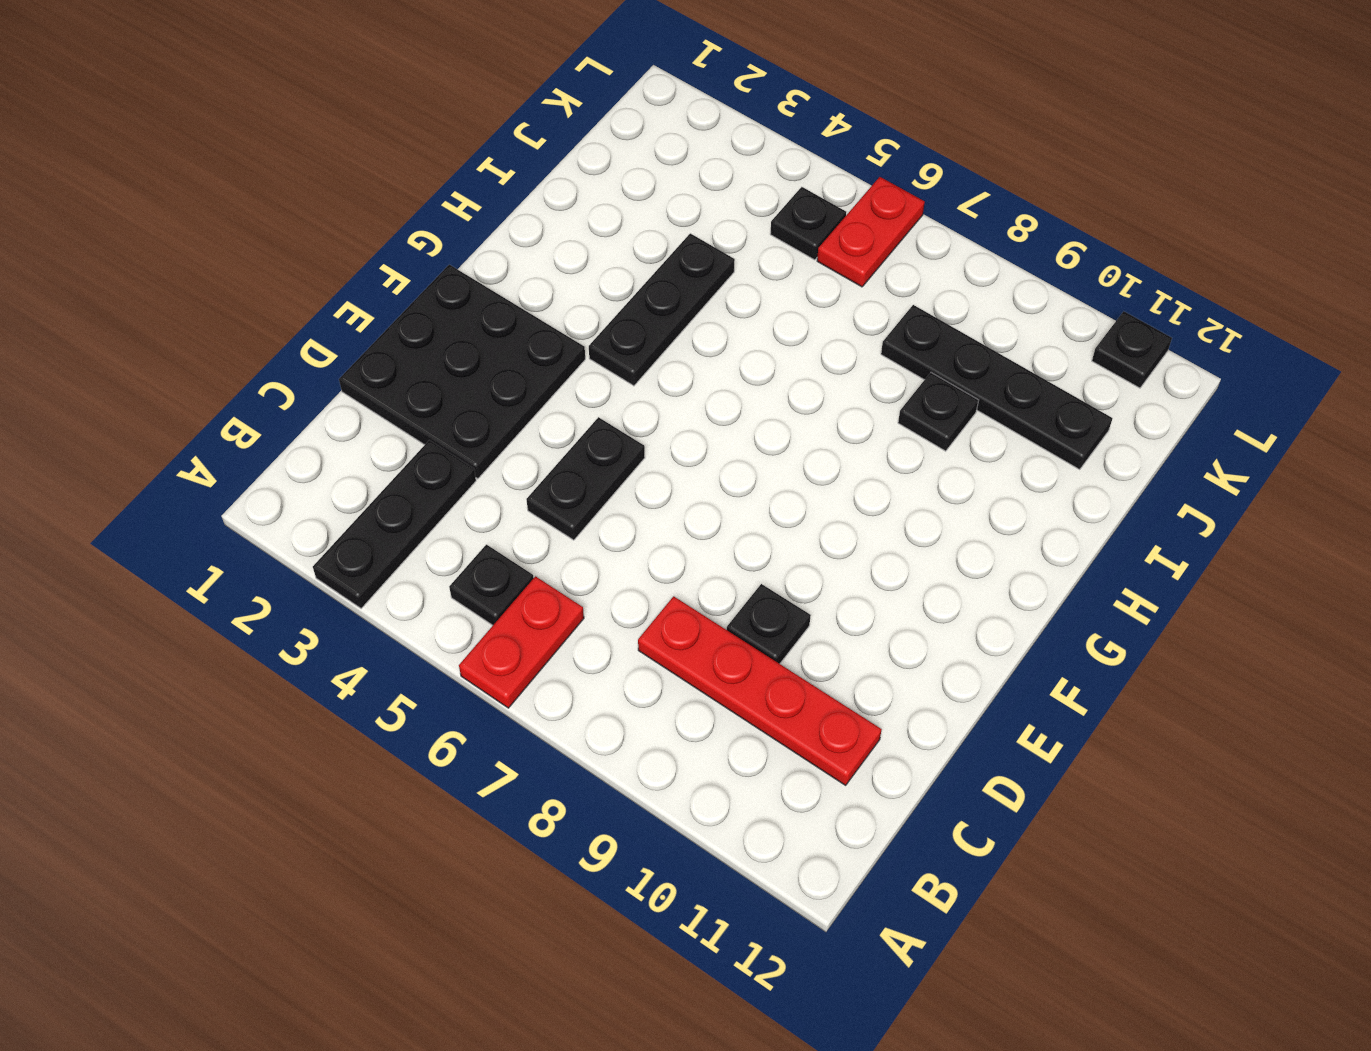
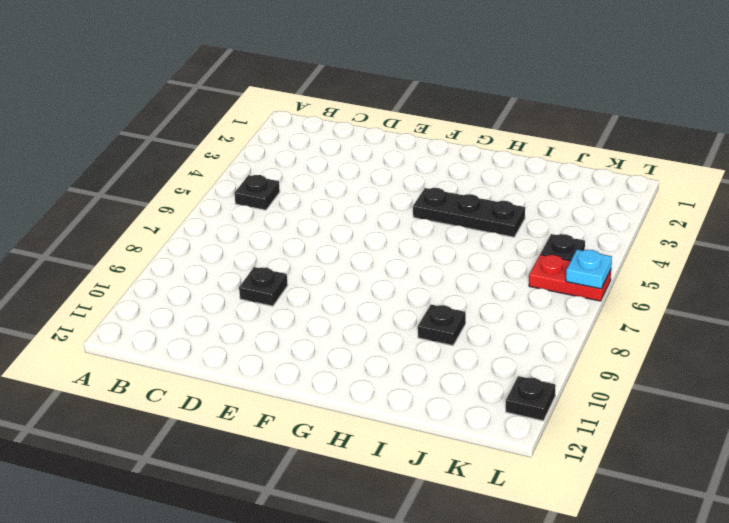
cyan plate L6 level 2 -> none
none -> black plate A3:C3 level 1
none -> red plate A6:B6 level 1
none -> red plate C8:C11 level 1

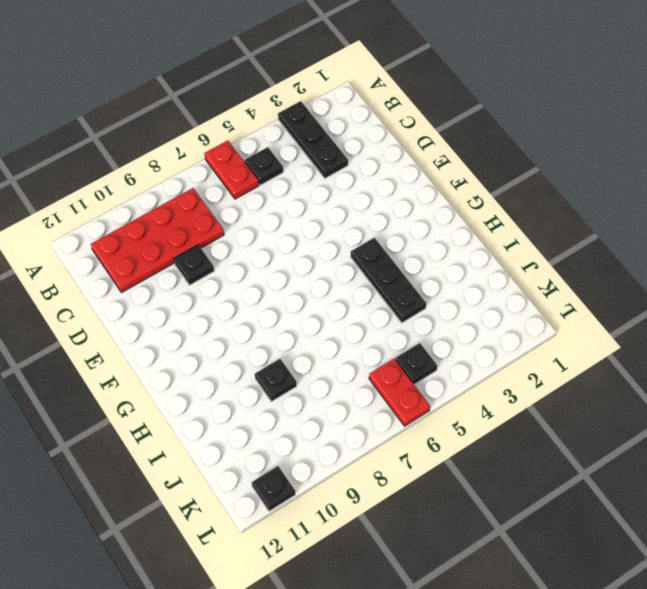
red plate B8:C11 level 1 -> red plate C8:C11 level 1
none -> black plate D1:F3 level 1
none -> black plate D5:E5 level 1
none -> black plate J8:J11 level 1

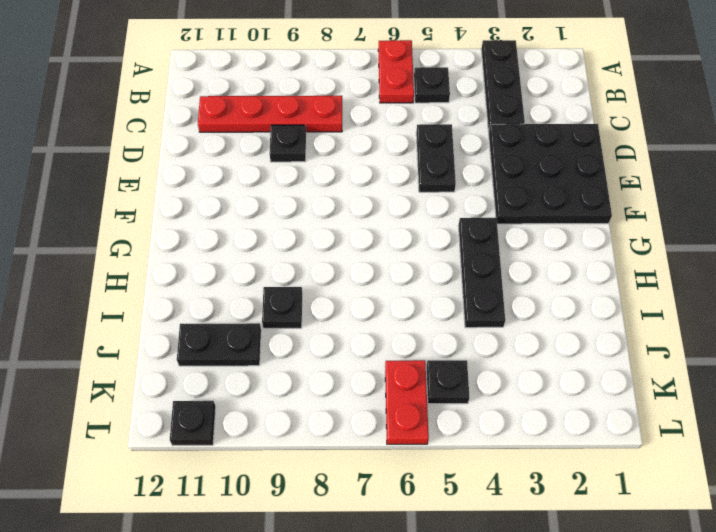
black plate J10:J11 level 1 -> black plate J8:J11 level 1

